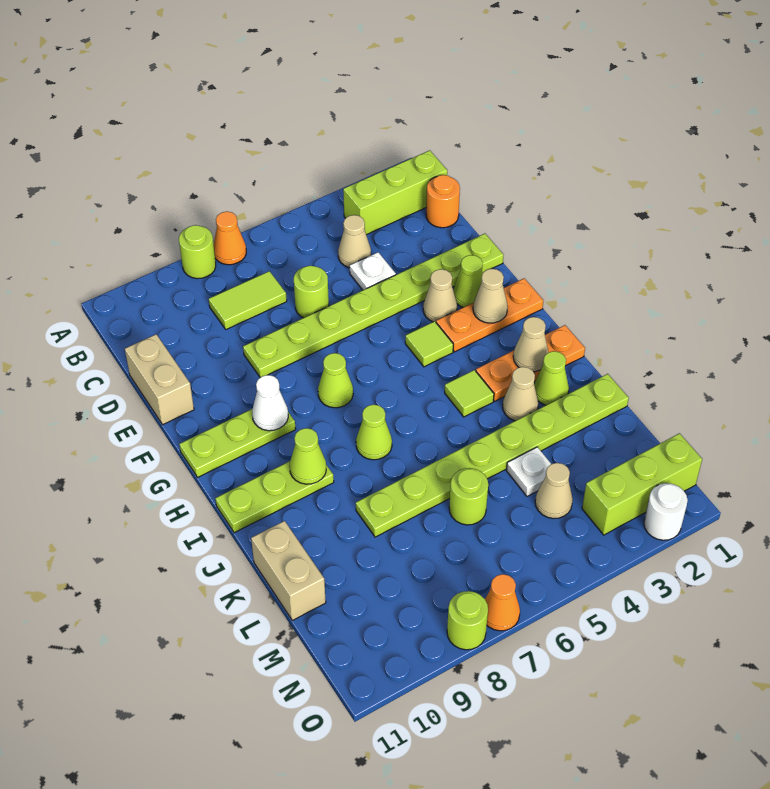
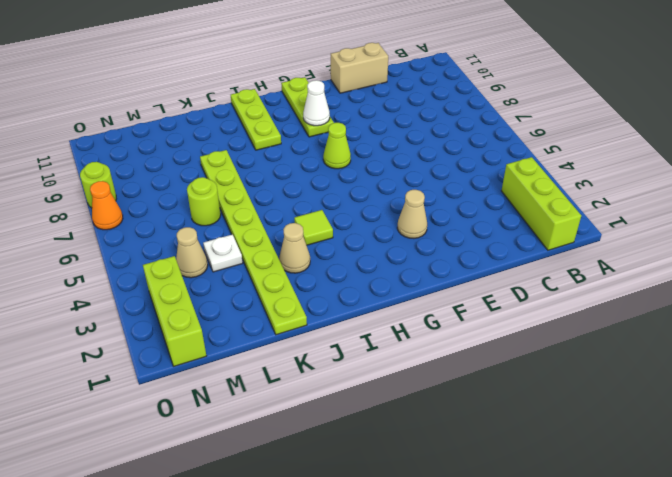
none -> orange cone A7 level 1
none -> lime round brick A8 level 1
none -> orange round brick C1 level 1
none -> tan cone C4 level 1

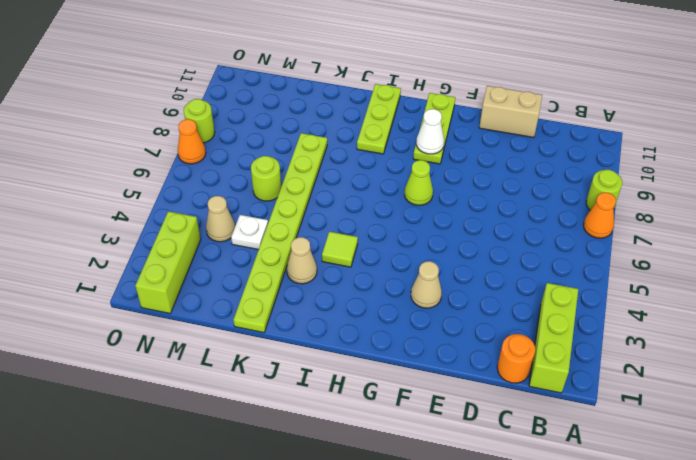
none -> tan cone C4 level 1
none -> lime tile C7:C8 level 1
none -> white plate D4 level 1
none -> lime round brick D6 level 1

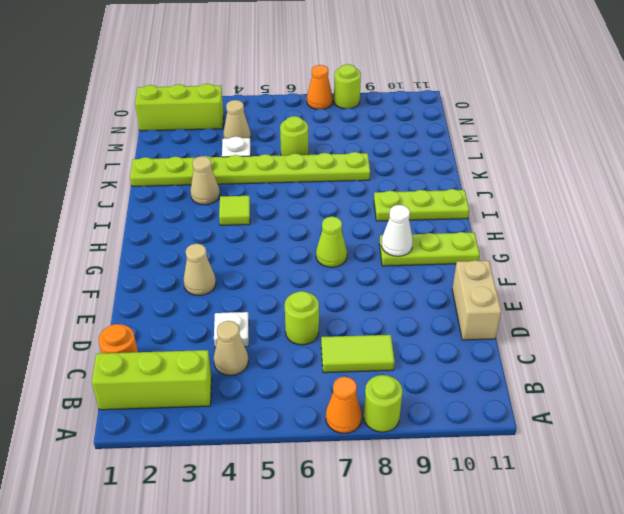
none -> lime plate E1:E8 level 1
none -> lime cone F2 level 1
none -> orange plate G1:G3 level 1
none -> lime tile G4 level 1

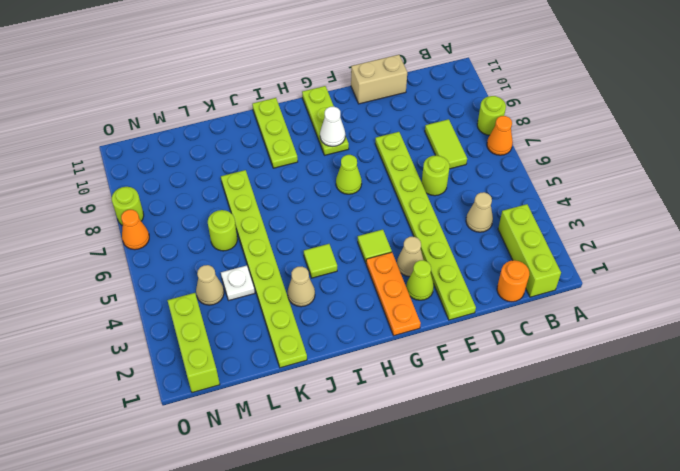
none -> white plate D4 level 1
none -> orange plate I1:I3 level 1
none -> lime cone I7 level 1
none -> lime cone J2 level 1

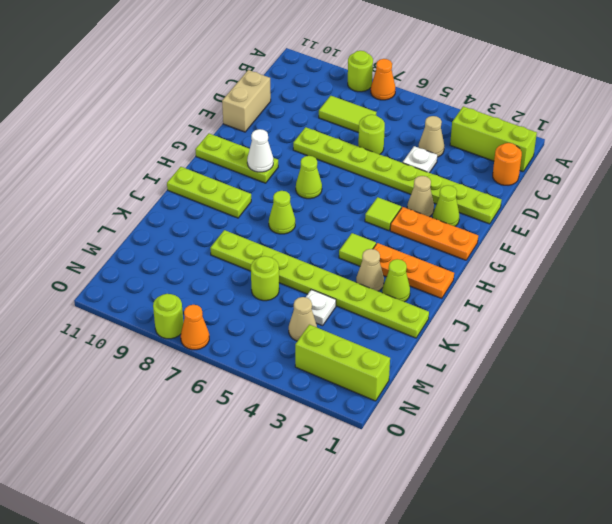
none -> tan brick K11:L11 level 1
none -> white round brick O2 level 1
none -> tan cone G2 level 2
none -> tan cone I2 level 2

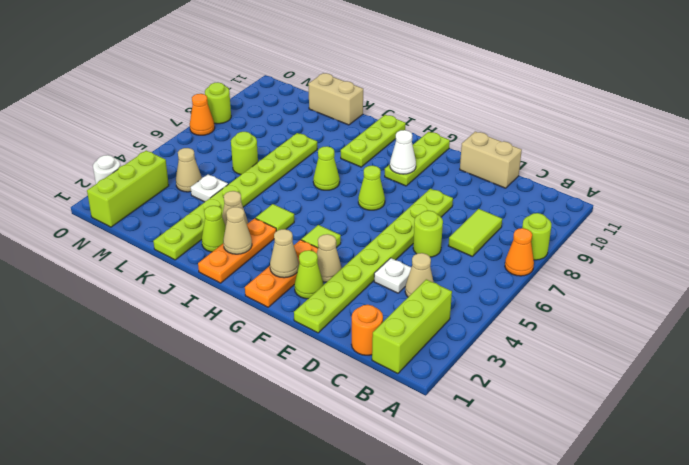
none -> lime cone I9 level 2

